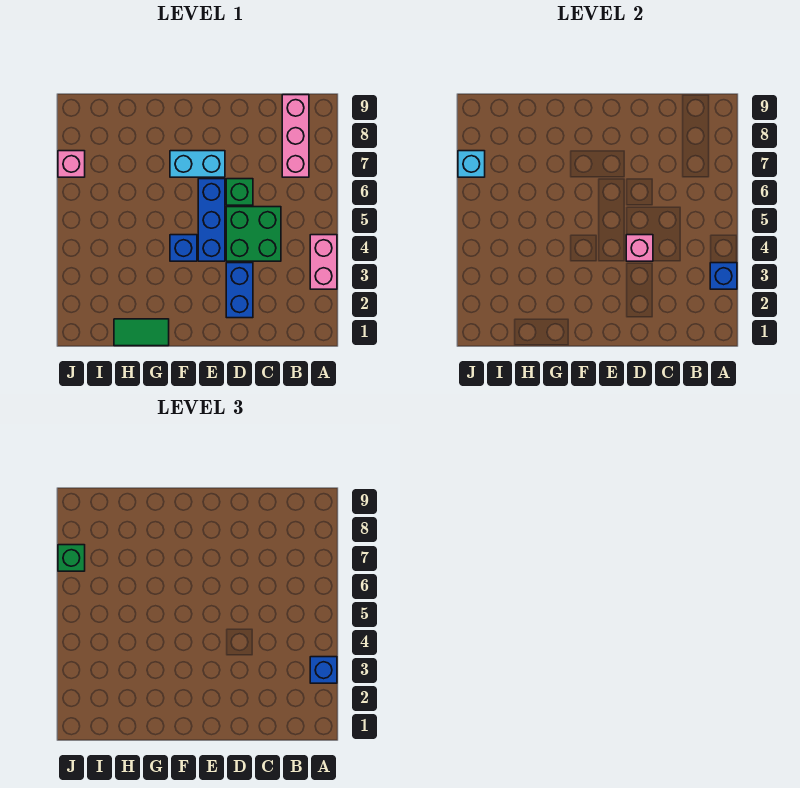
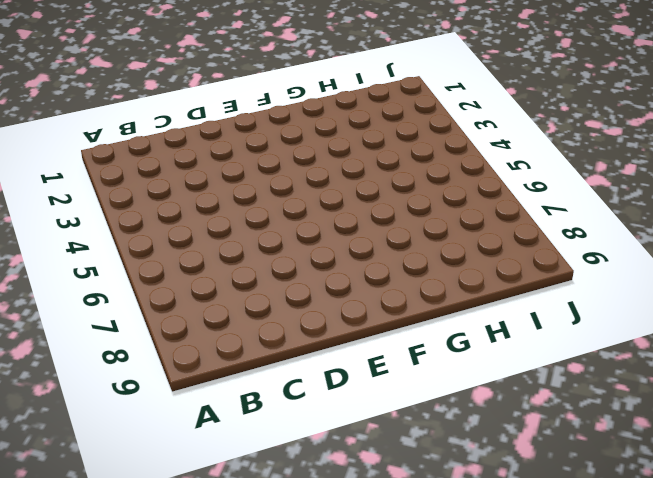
none -> pink brick A3:A4 level 1
none -> pink brick B7:B9 level 1
none -> green brick C4:D5 level 1

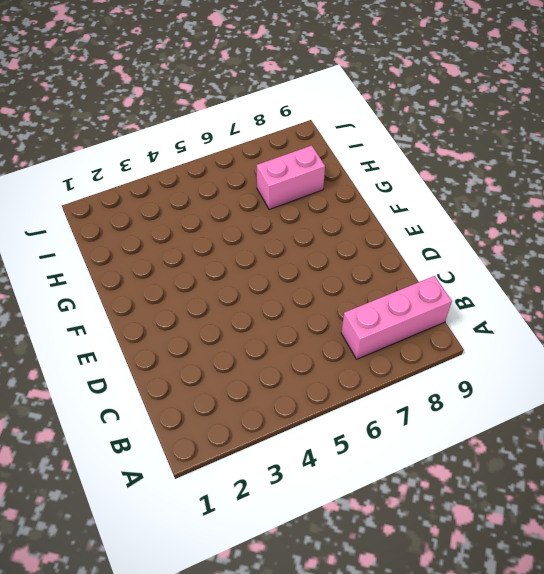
pink brick H7:H8 level 1 -> pink brick A3:A4 level 1
none -> green brick C4:D5 level 1
none -> blue brick D2:D3 level 1
none -> green brick D6 level 1

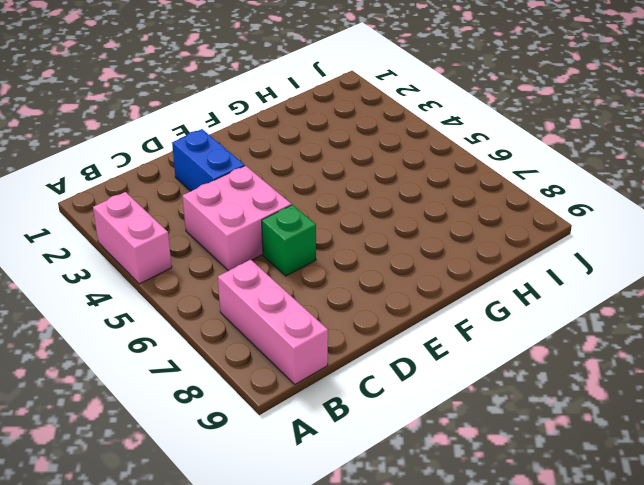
pink brick C4:D5 level 1 -> green brick C4:D5 level 1
none -> blue brick E4:E6 level 1
none -> cyan brick E7:F7 level 1
none -> blue brick F4 level 1

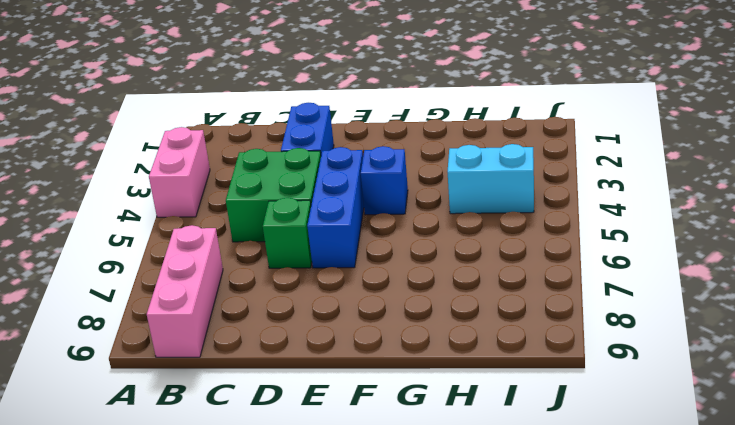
cyan brick H4:I4 level 1 -> cyan brick E7:F7 level 1
none -> green tile G1:H1 level 1
none -> pink brick J7 level 1
none -> blue brick A3 level 2

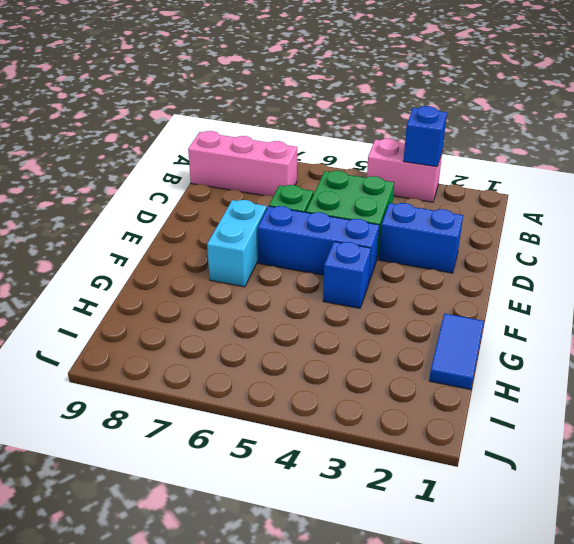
blue tile G1:H1 level 1 -> green tile G1:H1 level 1
none -> pink brick J7 level 1
none -> pink brick D4 level 2
none -> cyan brick J7 level 2

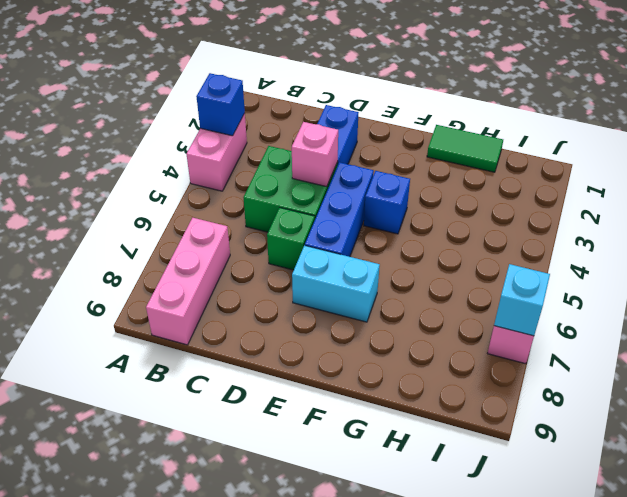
none -> blue brick A3 level 3
none -> green brick J7 level 3

